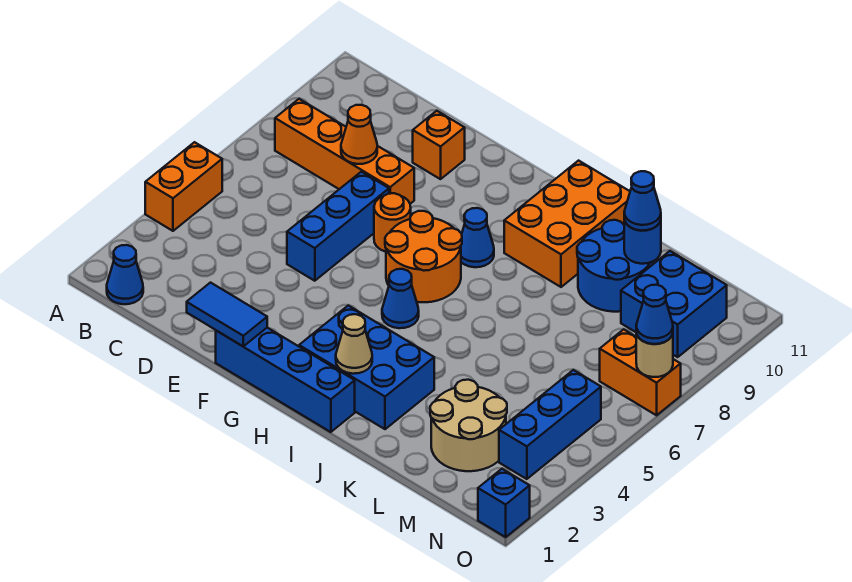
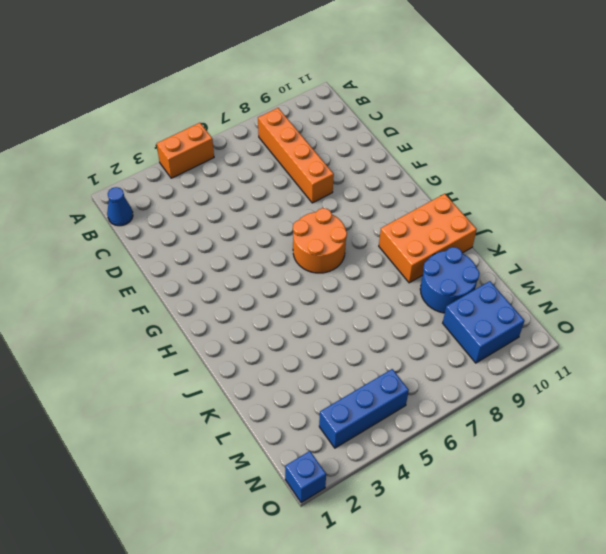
none -> blue brick E5:E7 level 1
none -> orange brick E10 level 1
none -> blue brick F1:I1 level 1

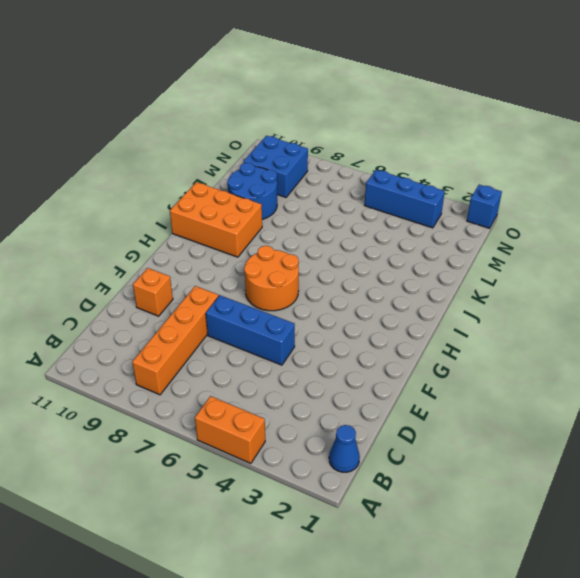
none -> blue brick F1:I1 level 1
none -> orange round brick F7 level 1
none -> blue brick H2:J3 level 1

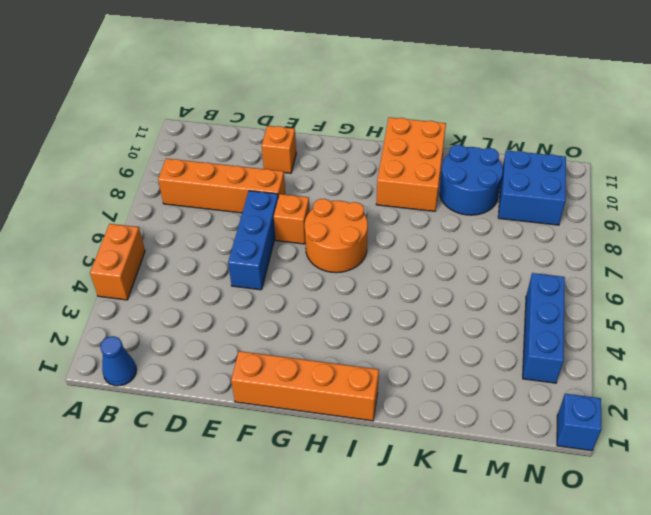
orange brick F1:I1 level 1 -> blue brick F1:I1 level 1
orange brick F7 level 1 -> orange round brick F7 level 1
none -> blue brick H2:J3 level 1
none -> blue cone H5 level 1
none -> blue cone H8 level 1

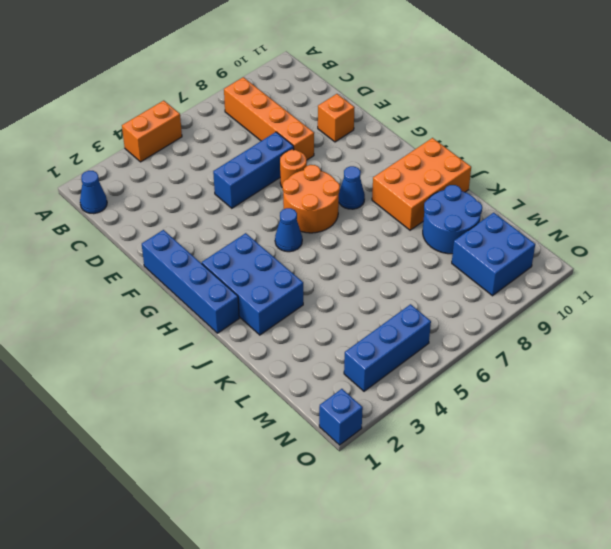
none -> tan round brick L2:M3 level 1
none -> orange brick N7:O7 level 1
none -> orange cone D8 level 2

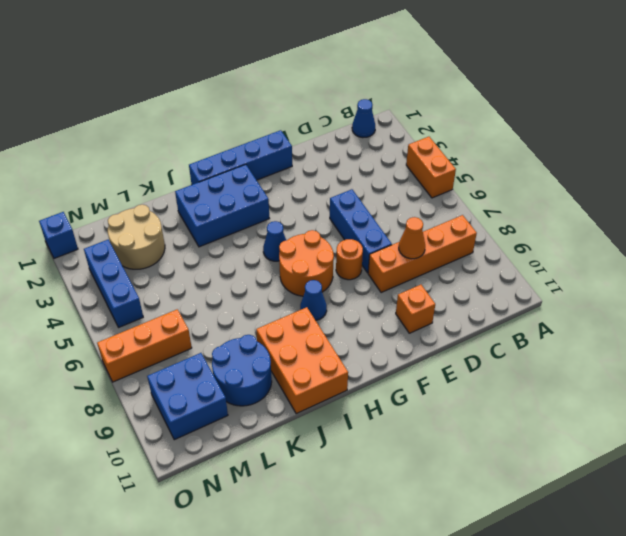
orange brick M7:O7 level 1 -> orange brick N7:O7 level 1
none -> blue tile E1:F1 level 2
none -> tan cone I2 level 2
none -> blue round brick L10 level 2

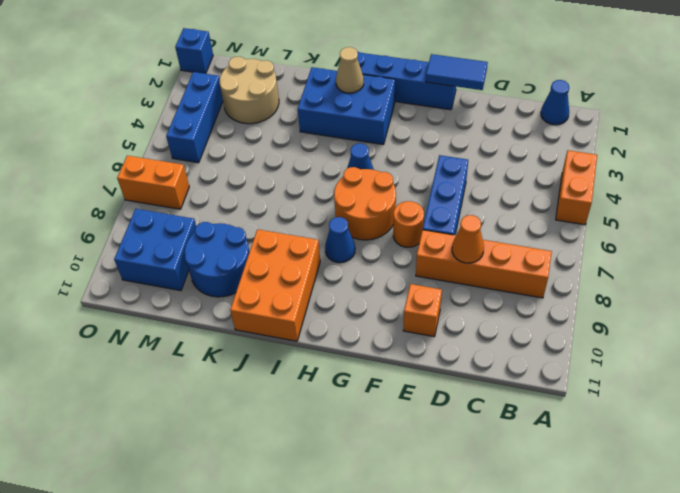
none -> blue round brick L10 level 2
none -> tan round brick O7 level 2
none -> blue cone L10 level 3

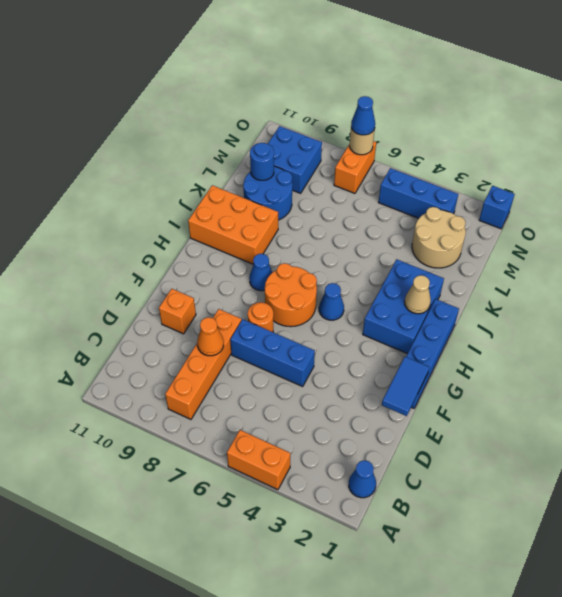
none -> blue cone L10 level 3

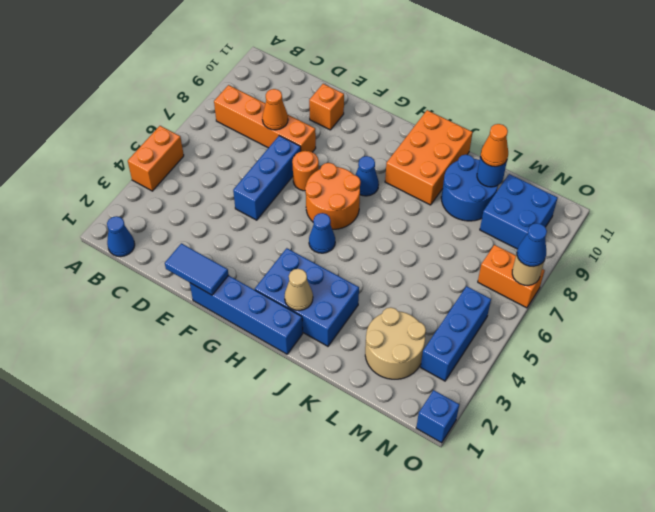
orange cone L10 level 3 -> blue cone L10 level 3

